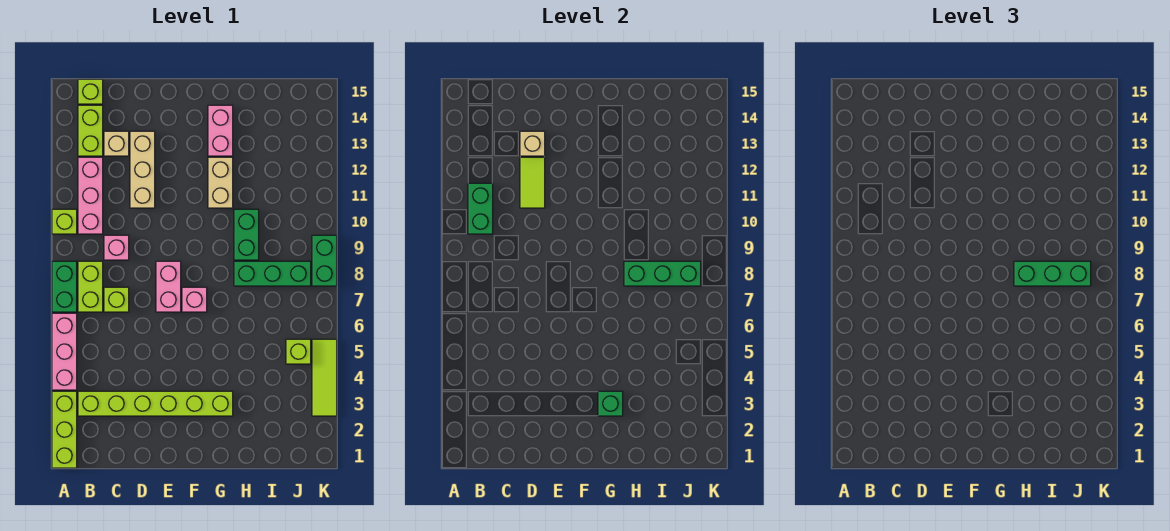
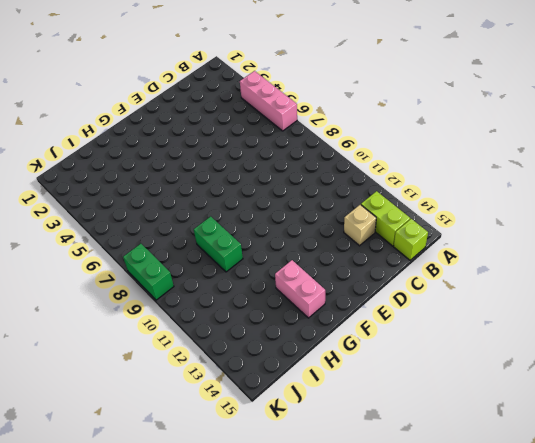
none -> lime brick A1:A3 level 1
none -> green brick A7:A8 level 1
none -> lime brick A10 level 1

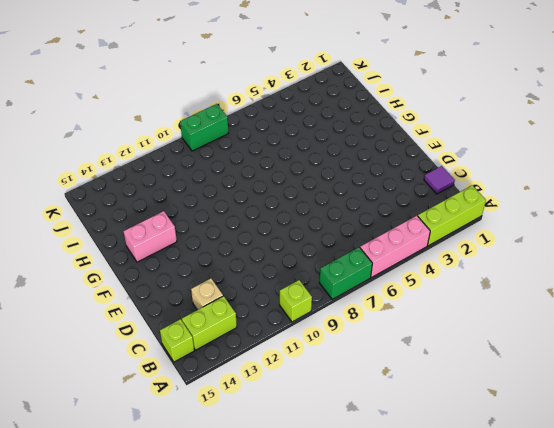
purple tile C1 level 1 -> none
none -> lime brick B3:G3 level 1
none -> lime brick B7:B8 level 1
none -> pink brick B10:B12 level 1

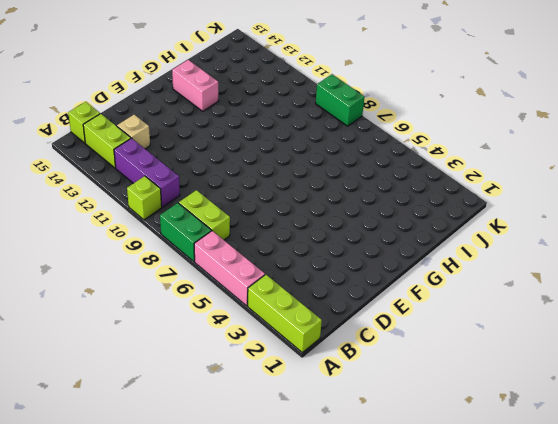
purple brick B10:B12 level 1 -> pink brick B10:B12 level 1
none -> lime brick B3:G3 level 1
none -> lime brick C7 level 1
none -> pink brick C9 level 1

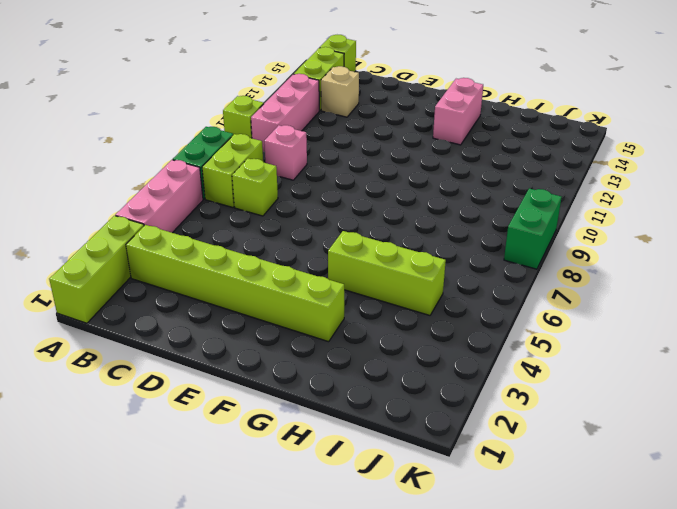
lime brick G5:I5 level 1 -> none
none -> tan brick D11:D13 level 1
none -> pink brick E7:E8 level 1
none -> pink brick F7 level 1

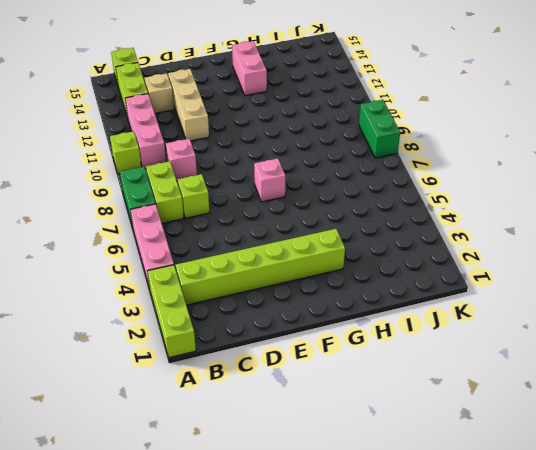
none -> pink brick E7:E8 level 1
none -> tan brick G11:G12 level 1
none -> green brick H8:J8 level 1

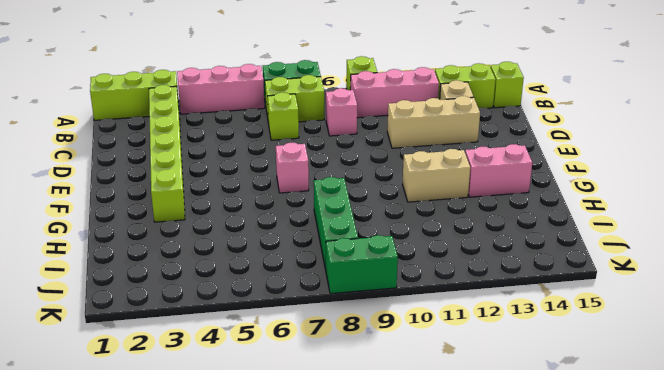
none -> pink brick E7:E8 level 1
none -> green brick H9:H10 level 1
none -> lime brick J5 level 1

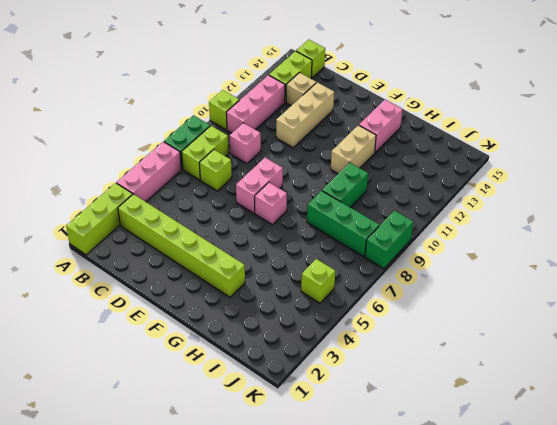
none -> lime tile K3:K5 level 1
none -> green brick B10:B11 level 2
none -> lime tile D11:D12 level 2

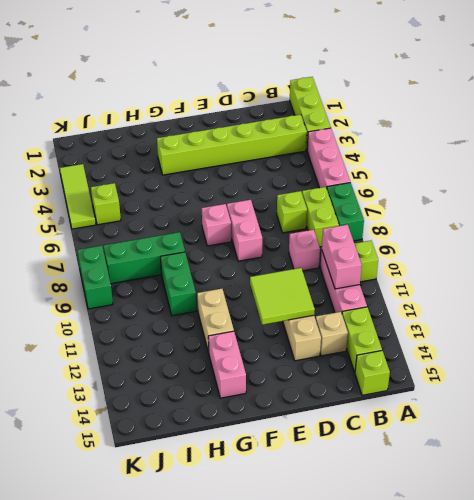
pink brick B10:B11 level 2 -> green brick B10:B11 level 2
lime tile D11:E12 level 2 -> lime tile D11:D12 level 2
none -> tan brick D13 level 2
none -> green brick G3 level 2
none -> green brick H8:J8 level 2

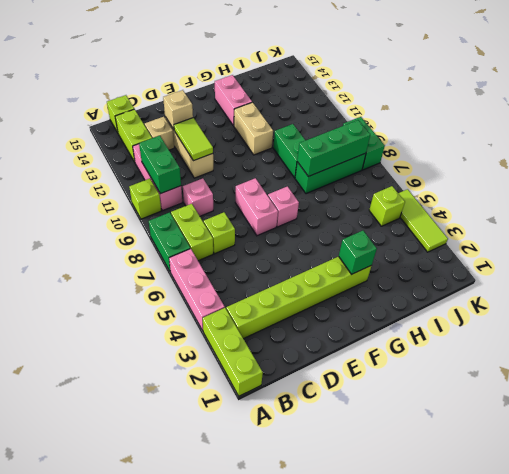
none -> green brick H8:J8 level 3

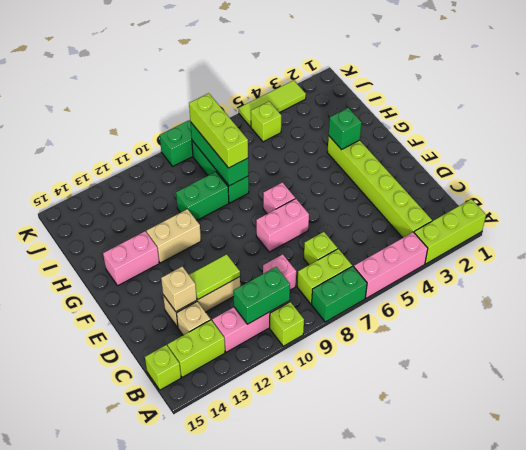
lime brick H8:J8 level 3 -> green brick H8:J8 level 3

